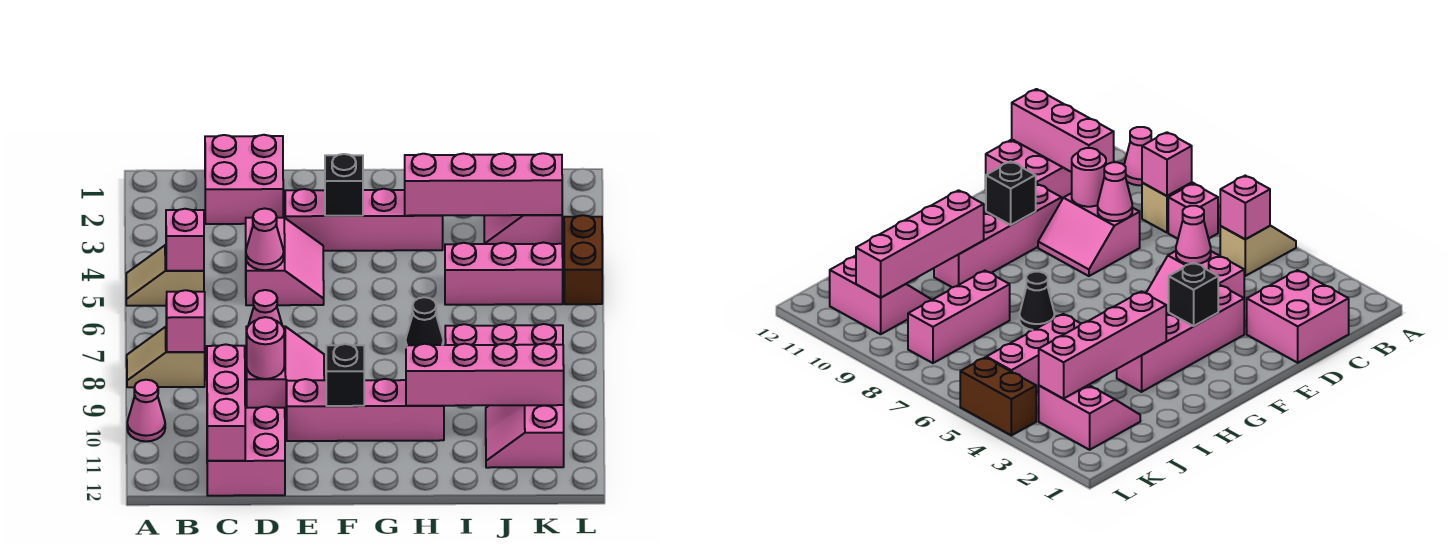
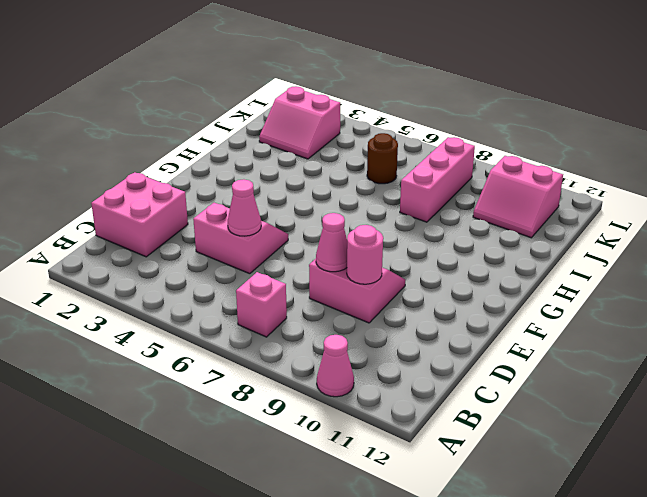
brown round brick J6 level 1 -> none
none -> tan slope A5:B5 level 1 top B
none -> tan slope A8:B8 level 1 top B
none -> pink brick C11:D12 level 1

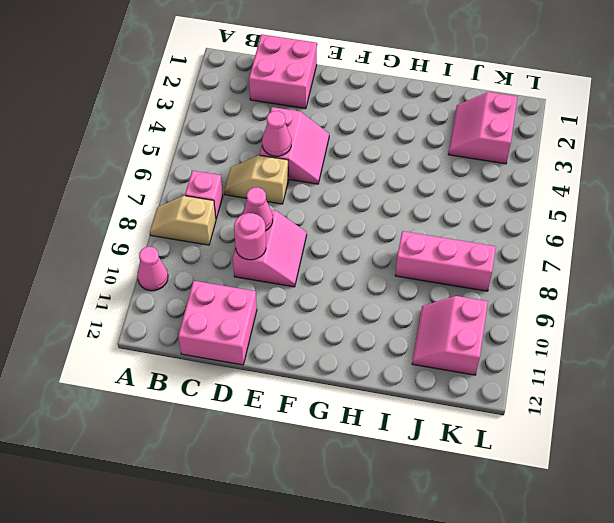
tan slope C6:D6 level 1 top D -> tan slope A5:B5 level 1 top B
none -> pink brick E3:H3 level 1
none -> pink brick E10:H10 level 1
none -> black cone H7 level 1

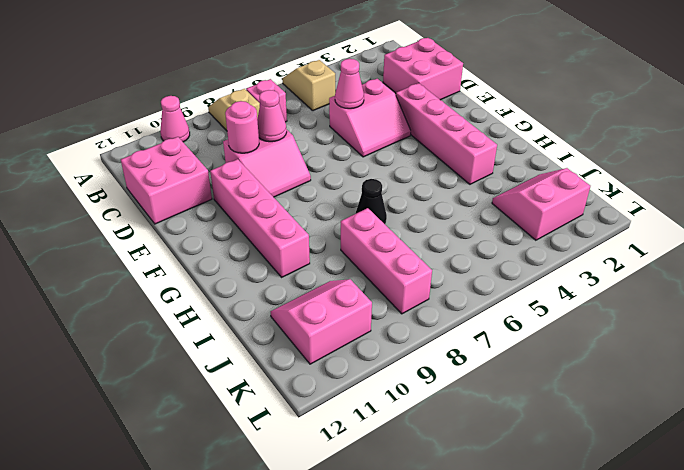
none -> pink brick I5:K5 level 1
none -> brown brick L4:L5 level 1
none -> pink brick B5 level 2

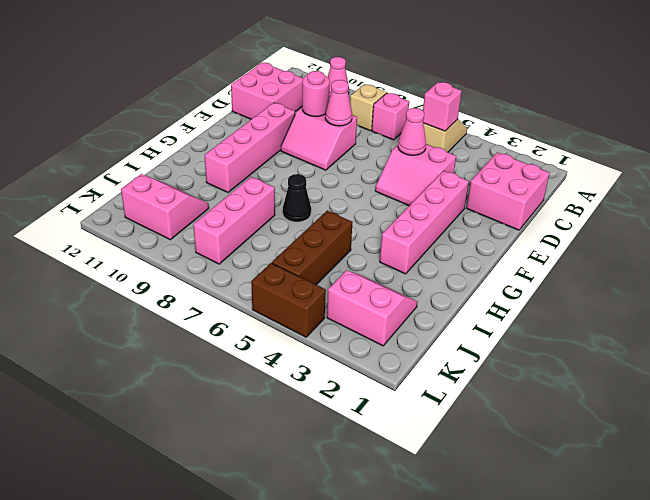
brown brick I5:K5 level 1 -> pink brick I5:K5 level 1
none -> pink brick B8 level 2
none -> pink brick C10:C12 level 2
none -> black brick F3 level 2

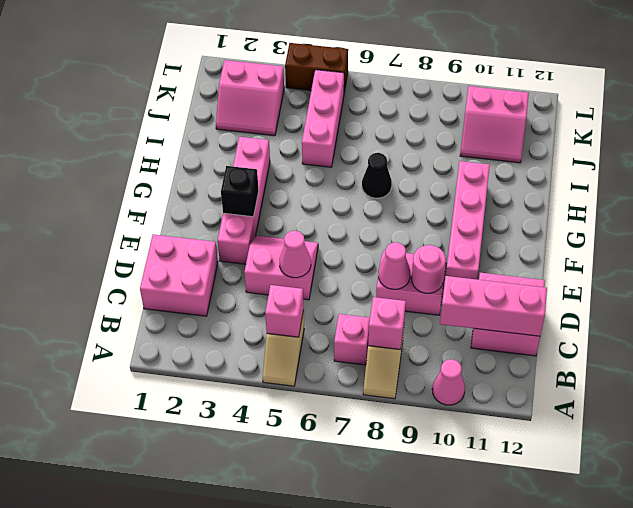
none -> pink brick I8:K8 level 1
none -> black brick F10 level 2
none -> pink brick H3:K3 level 2

